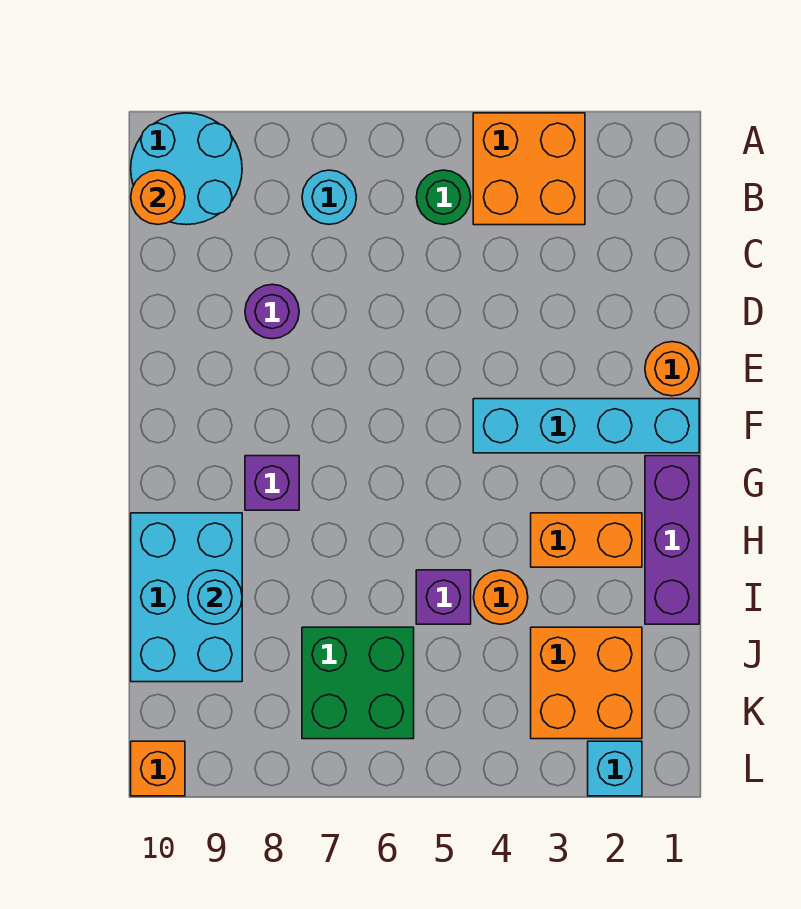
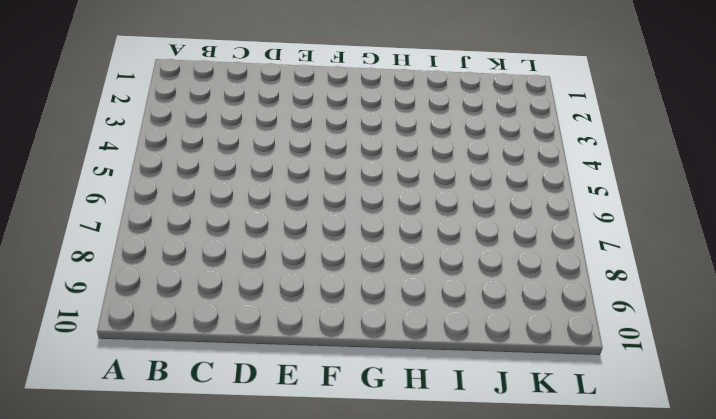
none -> orange brick A3:B4 level 1
none -> cyan round brick A9:B10 level 1
none -> green round brick B5 level 1

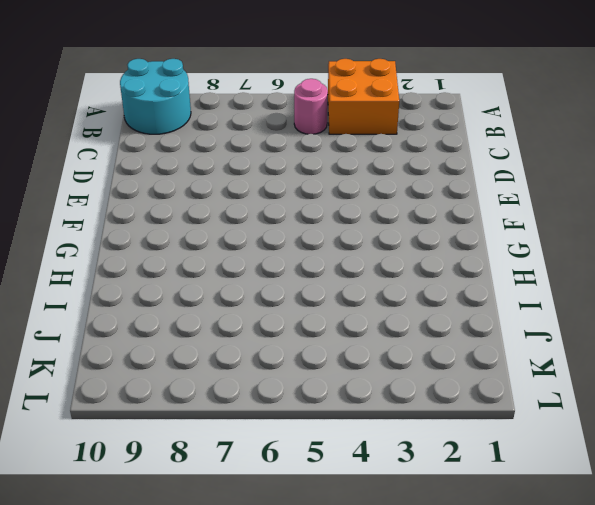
pink round brick B5 level 1 -> green round brick B5 level 1
none -> cyan round brick B7 level 1
none -> purple round brick D8 level 1
none -> orange round brick E1 level 1

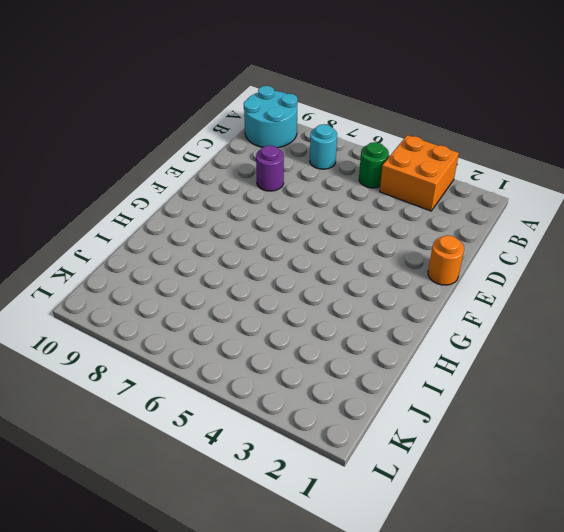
none -> cyan brick F1:F4 level 1
none -> purple brick G1:I1 level 1
none -> purple brick G8 level 1

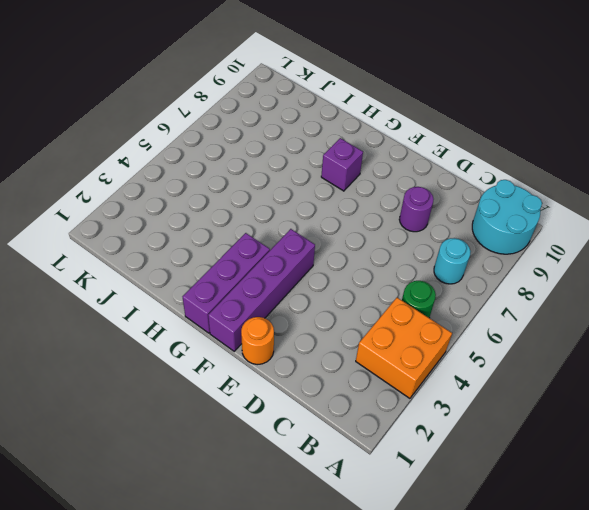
purple brick F1:F4 level 1 -> cyan brick F1:F4 level 1
purple brick G1:G3 level 1 -> purple brick G1:I1 level 1
none -> orange brick H2:H3 level 1
none -> cyan brick H9:J10 level 1
none -> orange round brick I4 level 1

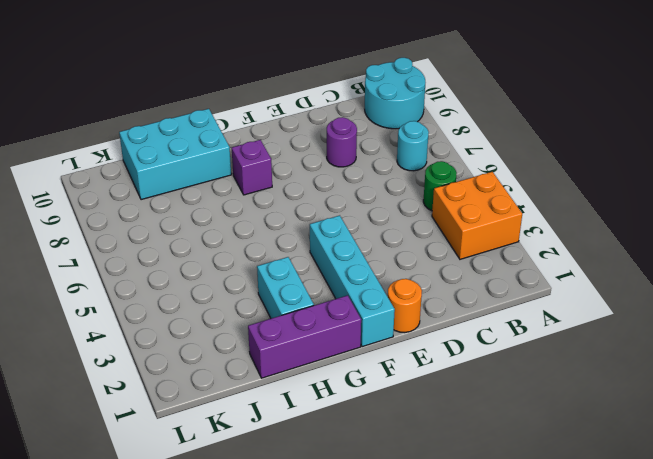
cyan brick H2:H3 level 1 -> orange brick H2:H3 level 1
none -> orange round brick I4 level 1
none -> purple brick I5 level 1
none -> orange brick J2:K3 level 1

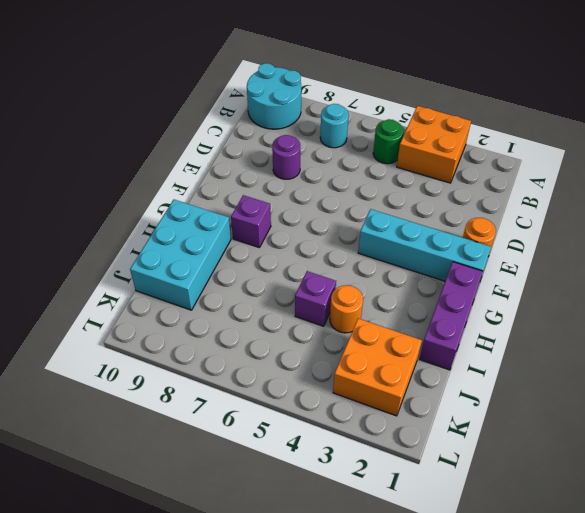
none -> orange brick H2:H3 level 1
none -> green brick J6:K7 level 1
none -> cyan brick L2 level 1

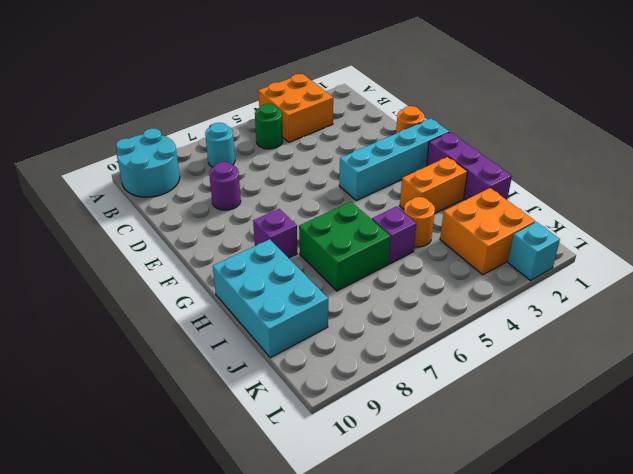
green brick H6:I7 level 1 -> green brick J6:K7 level 1
none -> orange brick L10 level 1
none -> orange round brick B10 level 2
none -> cyan round brick I9 level 2

